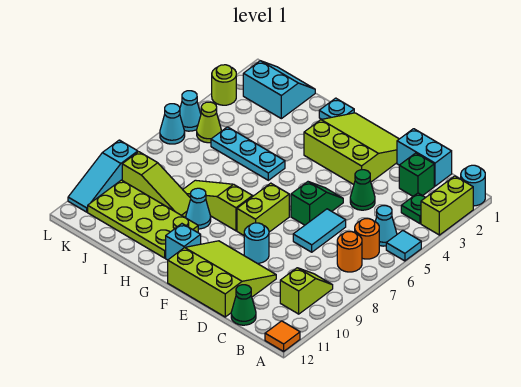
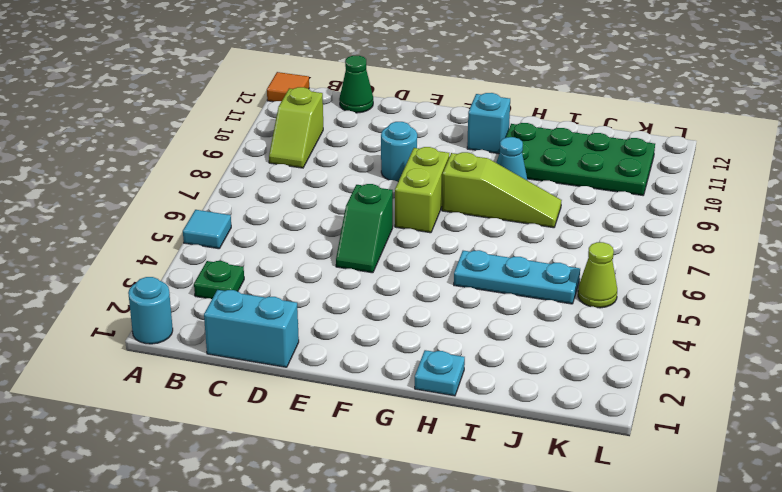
green plate H10:K11 level 1 -> lime plate H10:K11 level 1
none -> lime brick A2:A3 level 1
none -> cyan cone B5 level 1
none -> orange round brick B6 level 1
none -> orange round brick B7 level 1

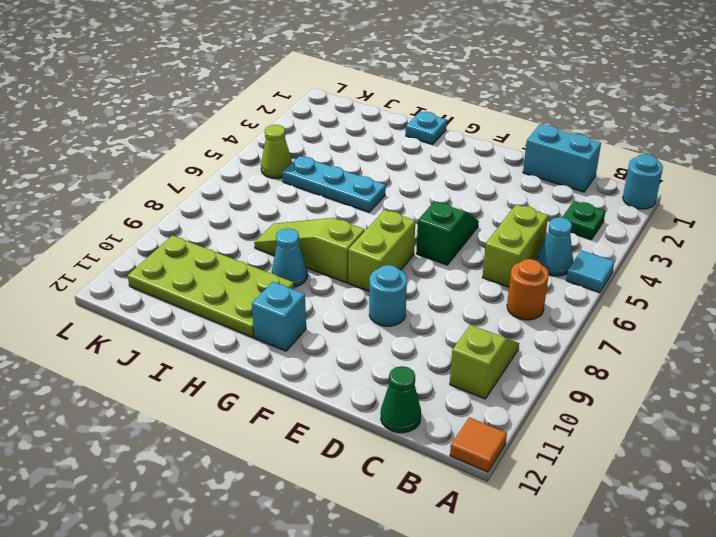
lime brick C5:C6 level 1 -> lime brick A2:A3 level 1
none -> orange round brick B6 level 1
none -> green brick C2 level 1
none -> green cone D4 level 1
none -> cyan tile D6:D7 level 1

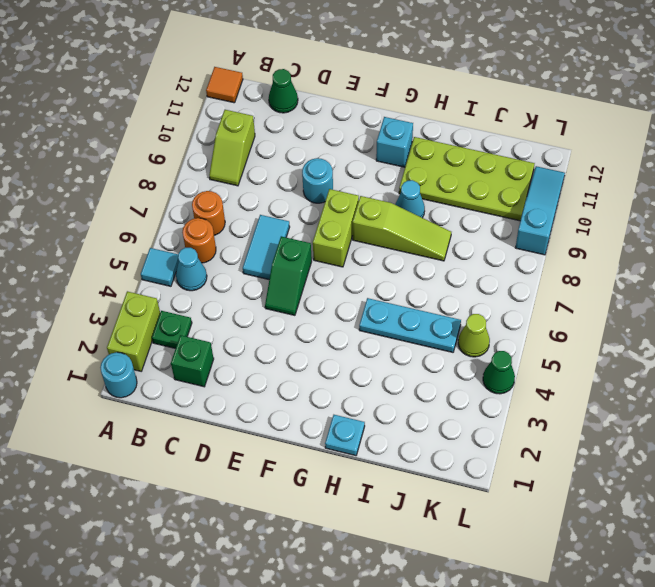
green cone L4 level 1 -> green cone D4 level 1
none -> cyan brick C1:D1 level 1
none -> lime slope D10:F12 level 1 top 12
none -> lime slope E1:G3 level 1 top 3
none -> lime slope I9:K9 level 1 top K

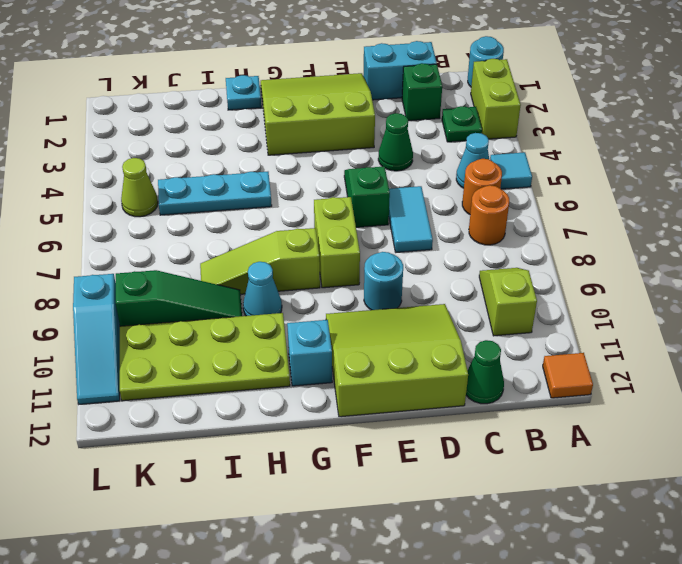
green slope I9:K9 level 1 top K -> lime slope I9:K9 level 1 top K
none -> cyan slope J1:K2 level 1 top 2
none -> lime round brick L3 level 1
none -> cyan cone L5 level 1
none -> cyan cone L6 level 1

